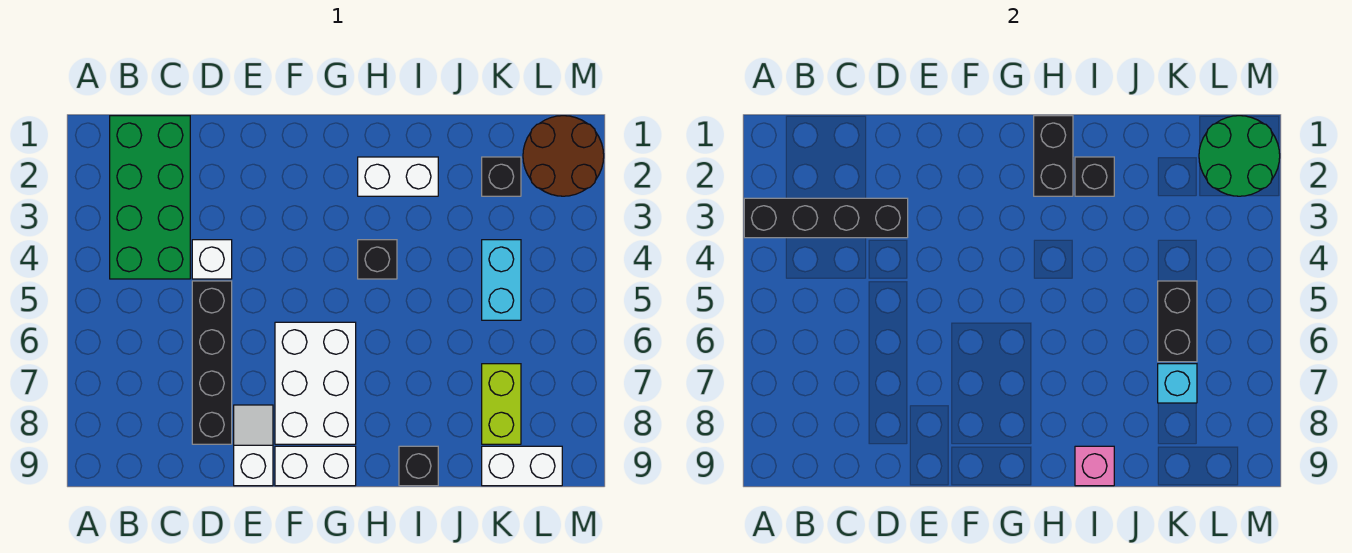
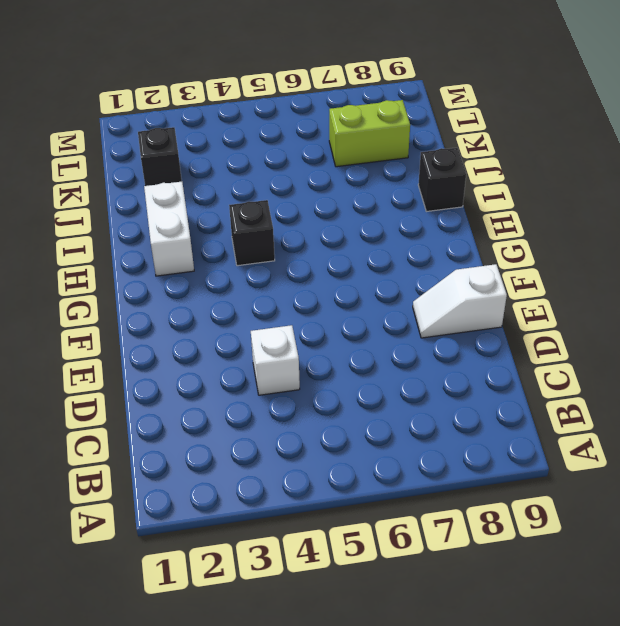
none -> green brick B1:C4 level 1
none -> black brick D5:D8 level 1
none -> white brick F6:G8 level 1

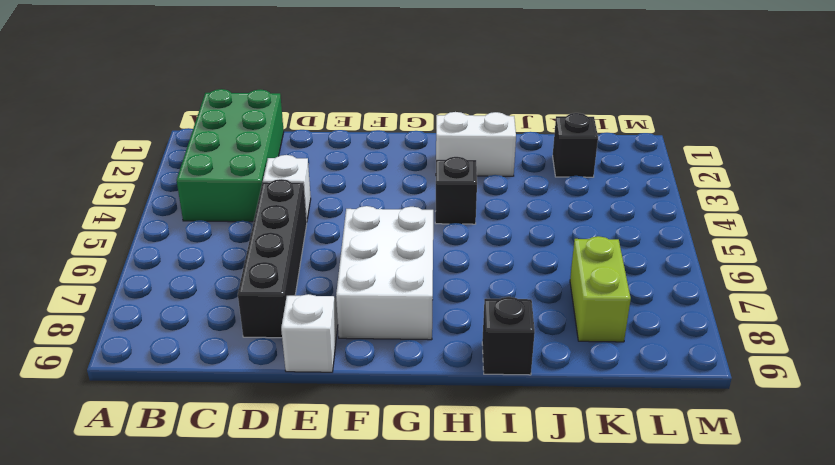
none -> white brick F9:G9 level 1
none -> cyan brick K4:K5 level 1
none -> white brick K9:L9 level 1

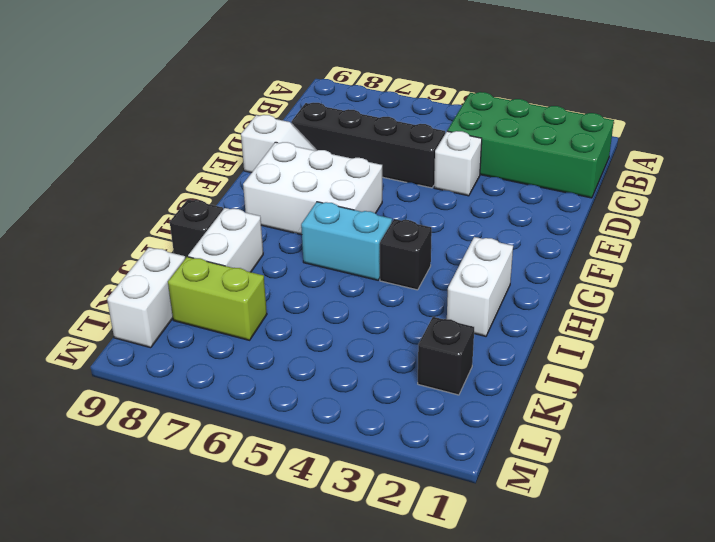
cyan brick H5:H6 level 1 -> cyan brick K4:K5 level 1
white brick I8:J8 level 1 -> white brick F9:G9 level 1
none -> brown round brick L1:M2 level 1
none -> black brick A3:D3 level 2
none -> black brick H1:H2 level 2

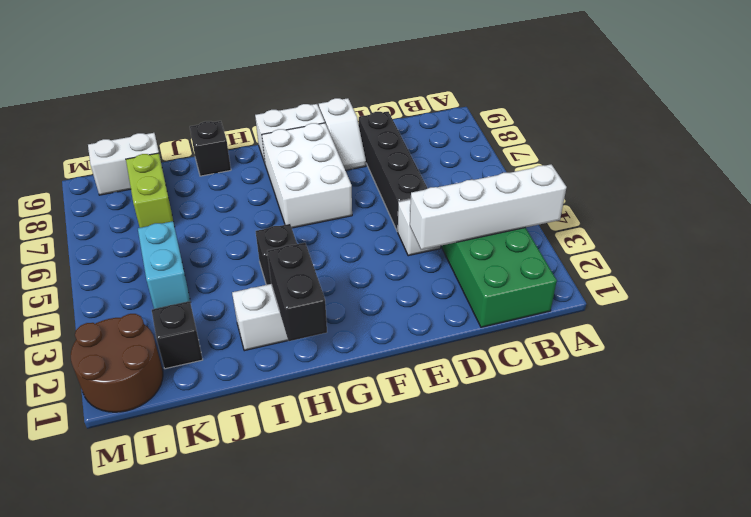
white brick A3:D3 level 2 -> black brick A3:D3 level 2
none -> black brick I2 level 2
none -> pink brick I9 level 2
none -> black brick K5:K6 level 2

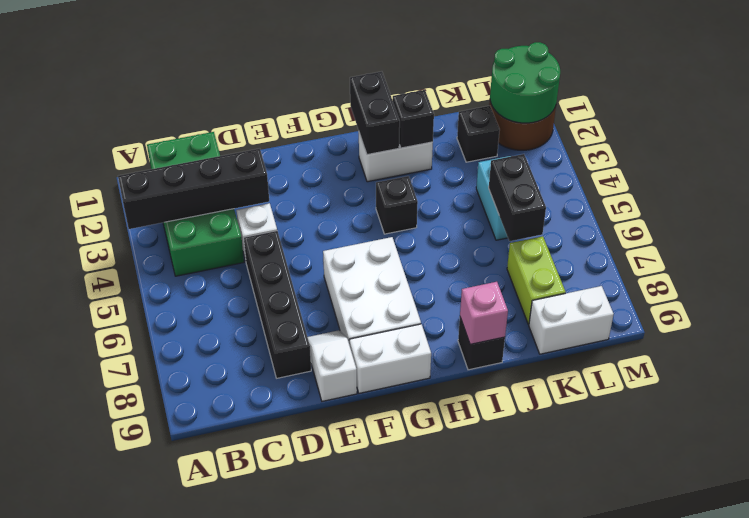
none -> cyan brick K7 level 2

